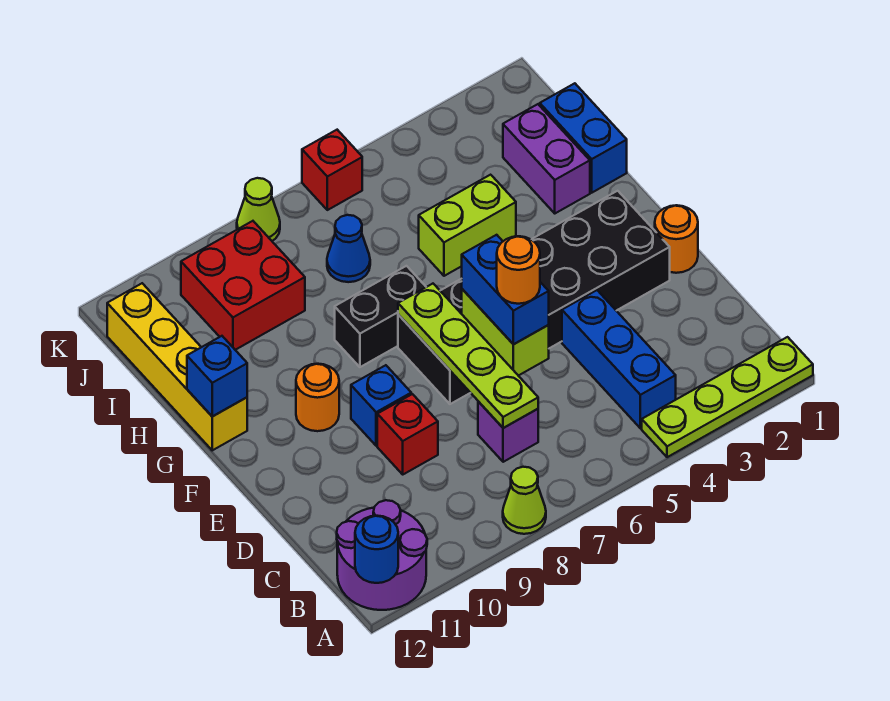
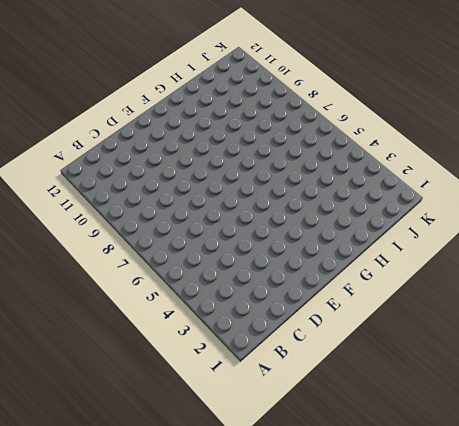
none -> lime plate A1:A4 level 1
none -> lime cone A8 level 1
none -> purple round brick A11:B12 level 1

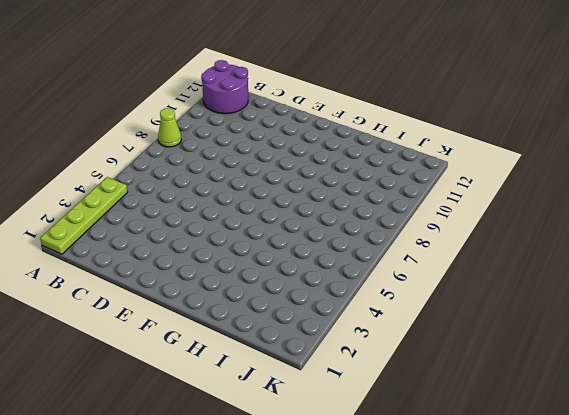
none -> blue brick B4:D4 level 1
none -> purple brick C7 level 1
none -> red brick D9 level 1

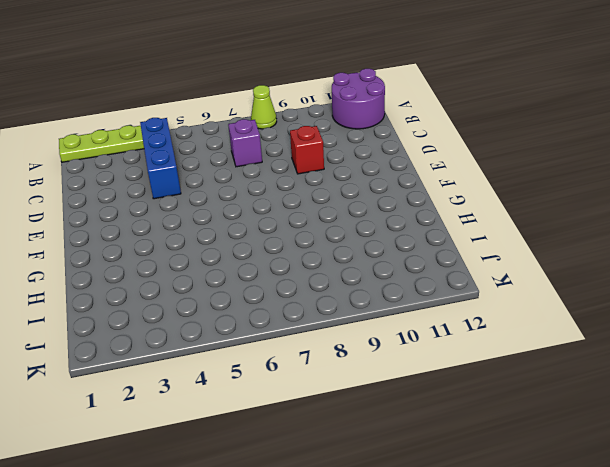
none -> orange round brick E1 level 1
none -> black brick E2:F7 level 1
none -> blue brick E9 level 1

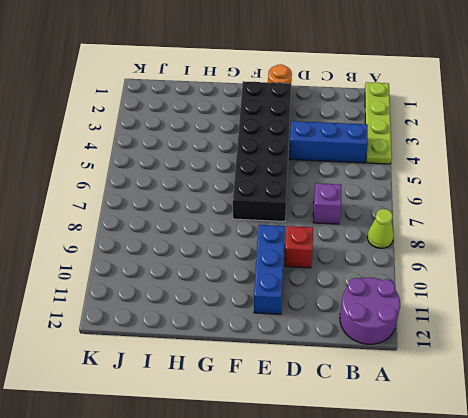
blue brick E9:E11 level 1 -> blue brick E9 level 1
none -> orange round brick F10 level 1
none -> black brick G7:G8 level 1
none -> yellow brick G12:J12 level 1

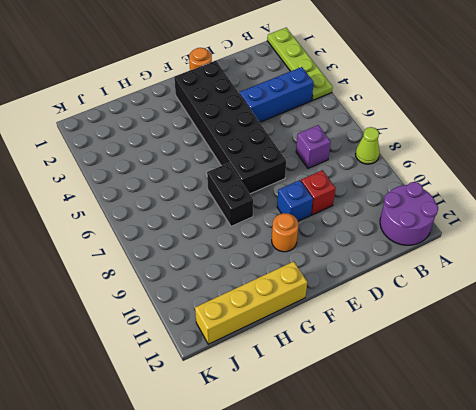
none -> blue brick H1:I1 level 1
none -> purple brick H2:I2 level 1
none -> lime brick H4:H5 level 1

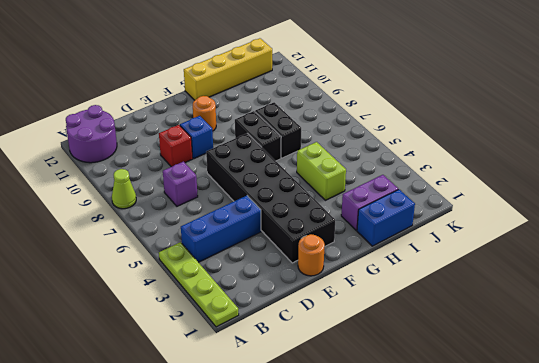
black brick H7:H8 level 1 -> none
none -> blue cone I7 level 1
none -> red brick I9:J10 level 1
none -> red brick K6 level 1

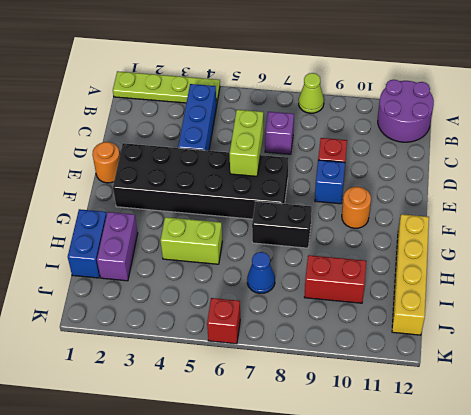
red brick I9:I10 level 1 -> red brick I9:J10 level 1
none -> lime cone K8 level 1
none -> blue round brick A12 level 2
none -> lime plate C7:F7 level 2

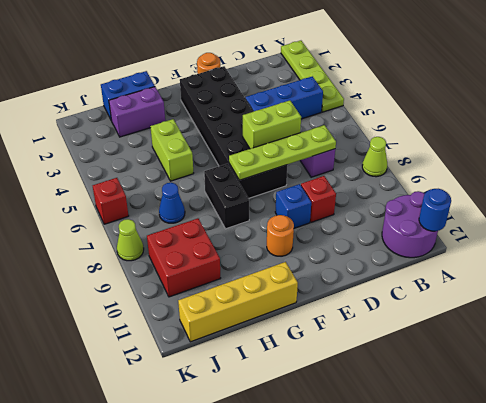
none -> blue brick G12 level 2
none -> blue brick D6:E6 level 3
none -> orange round brick D6 level 4

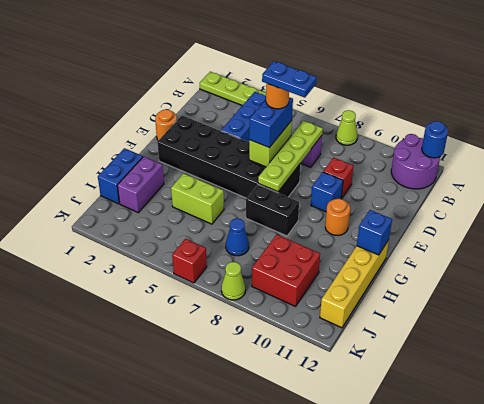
blue plate D6:D7 level 5 -> none

